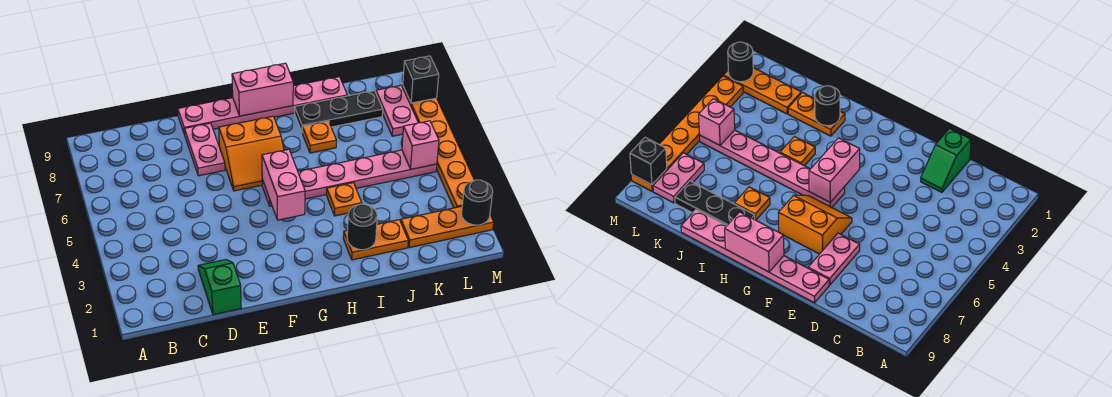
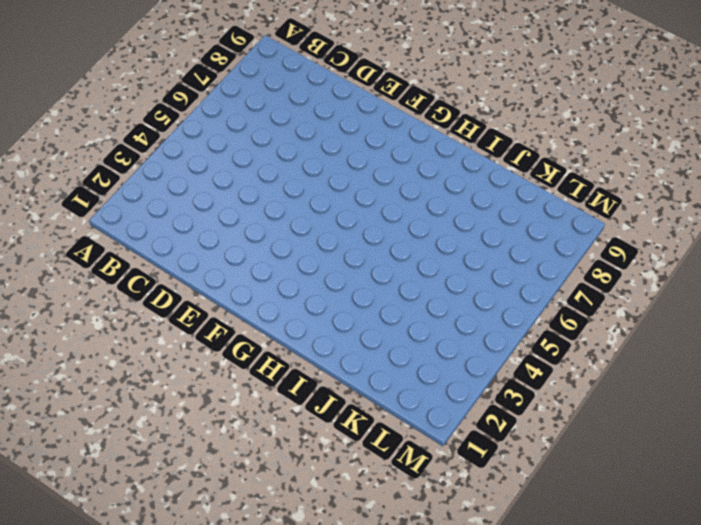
none -> green slope D1:D2 level 1 top 1
none -> pink plate E7:E8 level 1
none -> pink plate E9:J9 level 1

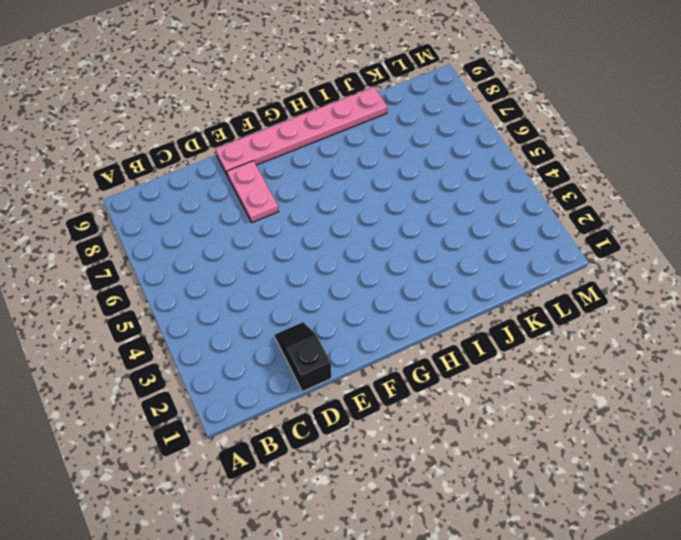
black slope D1:D2 level 1 top 1 -> green slope D1:D2 level 1 top 1
none -> orange slope F6:G7 level 1 top 7
none -> pink plate G5:L5 level 1
none -> orange plate I2:J2 level 1

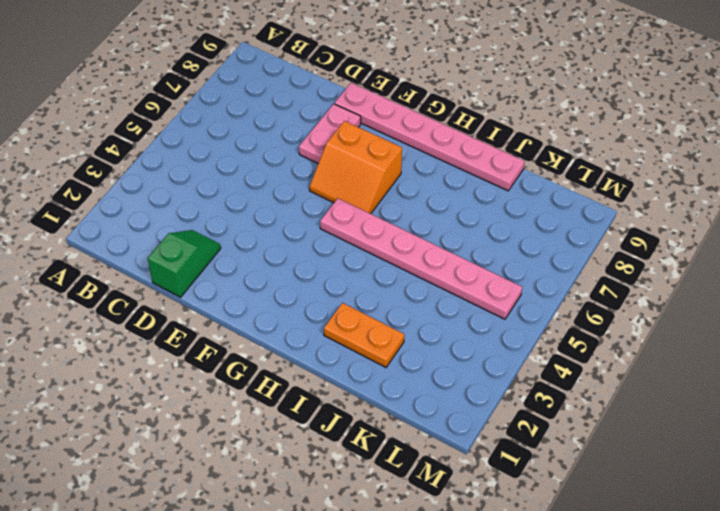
none -> orange plate I4 level 1
none -> orange plate I7 level 1
none -> black plate I8:K8 level 1

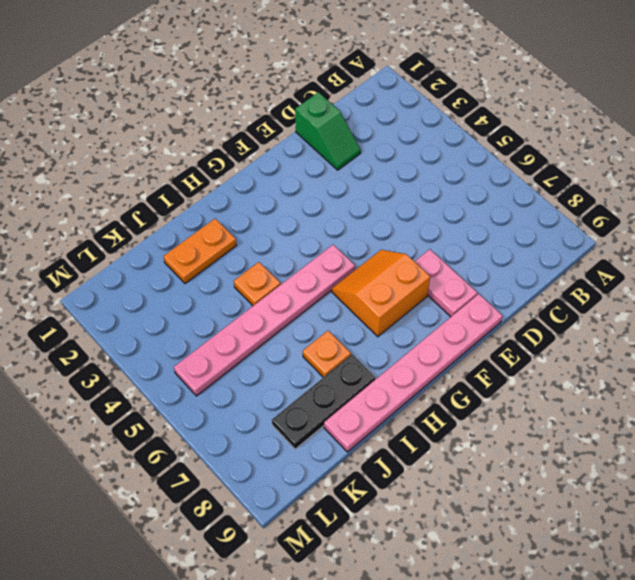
none -> orange plate K2:M2 level 1
none -> pink plate L7:L8 level 1
none -> orange plate M3:M8 level 1

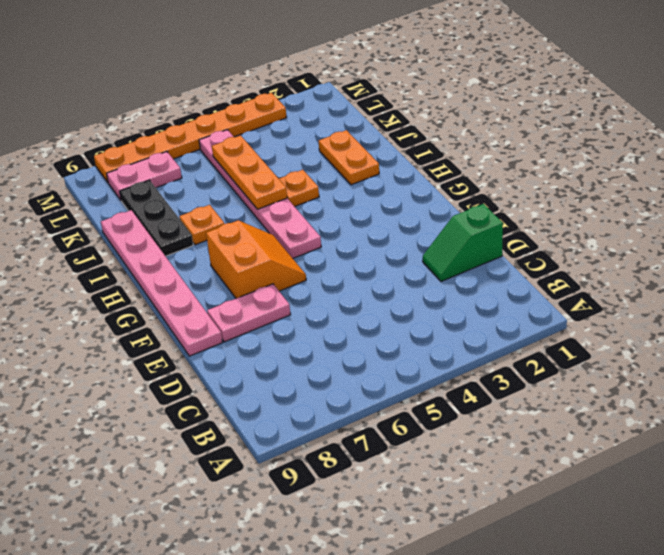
orange plate I5:K5 level 2 -> orange plate K2:M2 level 1
none -> pink brick G4:G5 level 2
none -> pink brick G9:H9 level 2
none -> black round brick I2 level 2

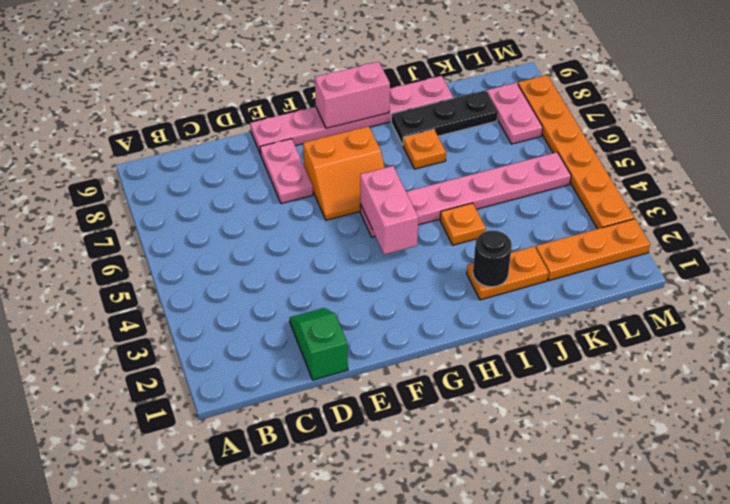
none -> pink brick L5 level 2
none -> black round brick M2 level 2
none -> black brick M8 level 2

